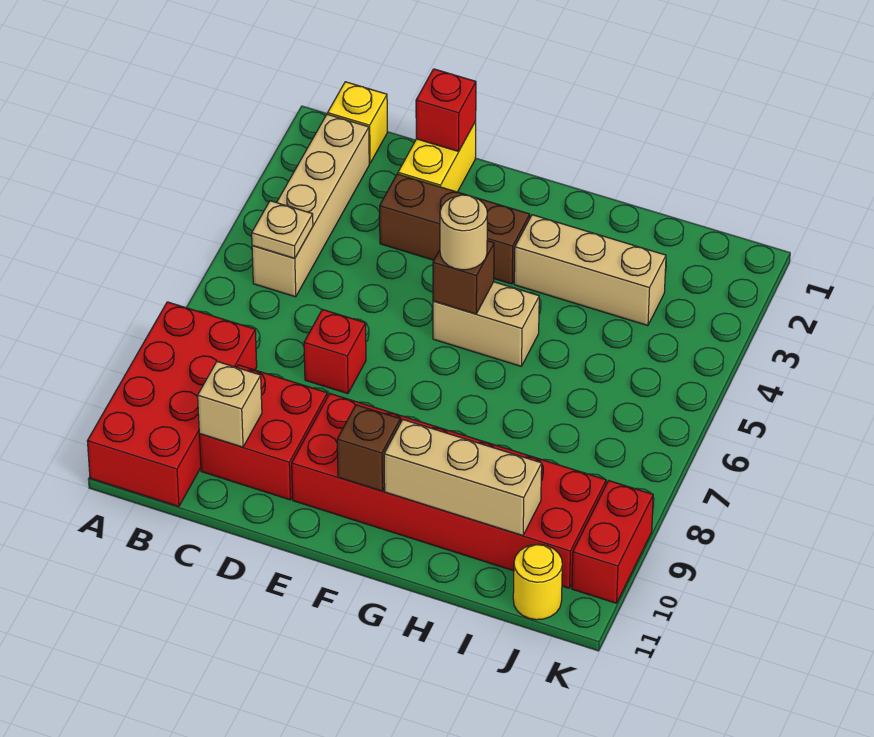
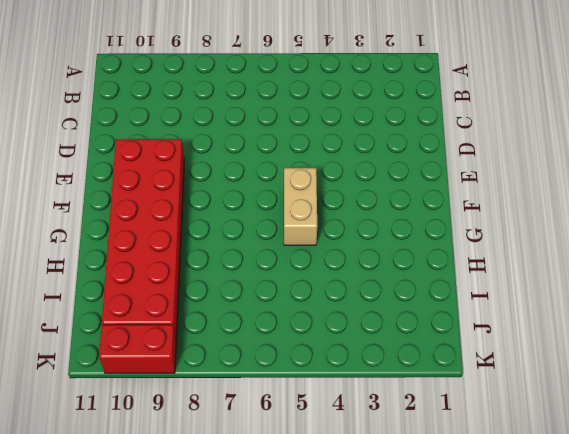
none -> red brick A8:B11 level 1
none -> yellow brick B1 level 1
none -> tan brick B2:B5 level 1

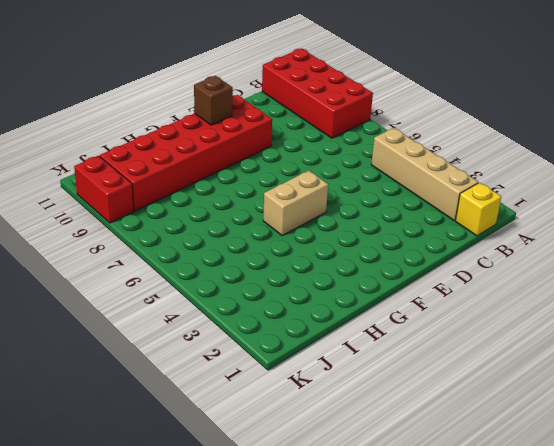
none -> red brick C9:D10 level 1
none -> yellow brick D1:D2 level 1
none -> brown brick D3:F3 level 1

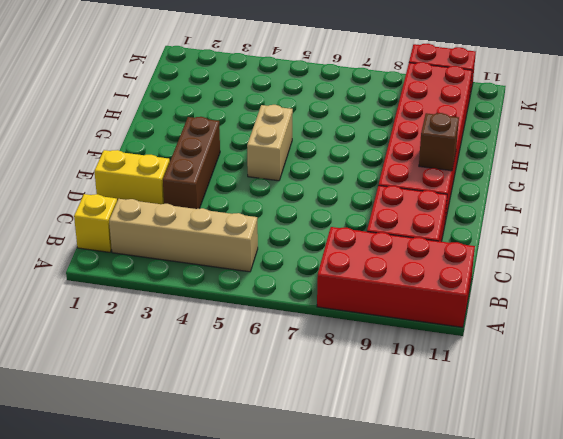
none -> red brick D7 level 1
none -> tan brick G3:I3 level 1
none -> yellow round brick J11 level 1

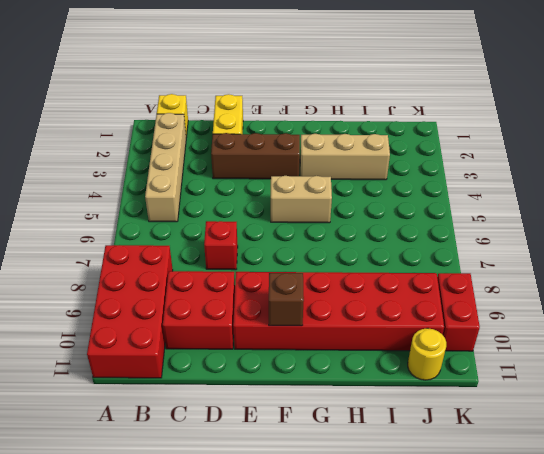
none -> tan plate B5 level 2
none -> tan brick C10 level 2
none -> red brick D1 level 2

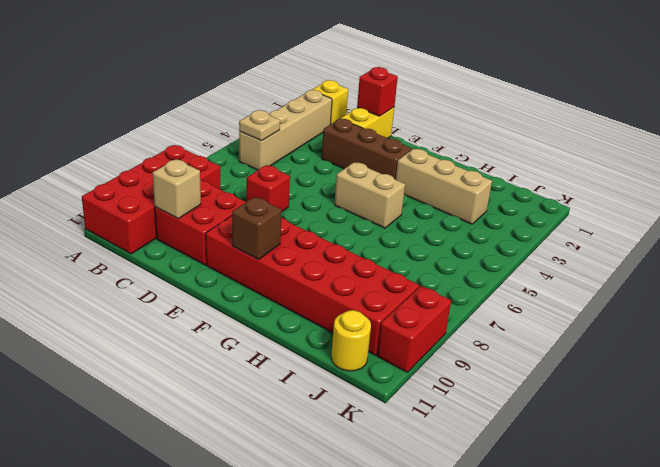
none -> brown brick F5 level 2
none -> tan brick G10:I10 level 2
none -> tan round brick F5 level 3

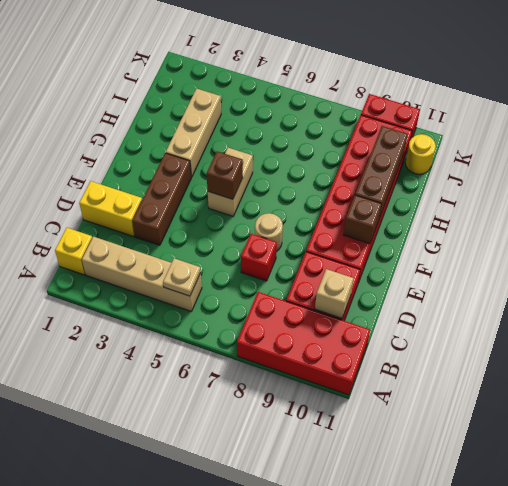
tan round brick E7 level 1 -> tan round brick F5 level 3
brown brick G10:I10 level 2 -> tan brick G10:I10 level 2
none -> red brick D1 level 2

